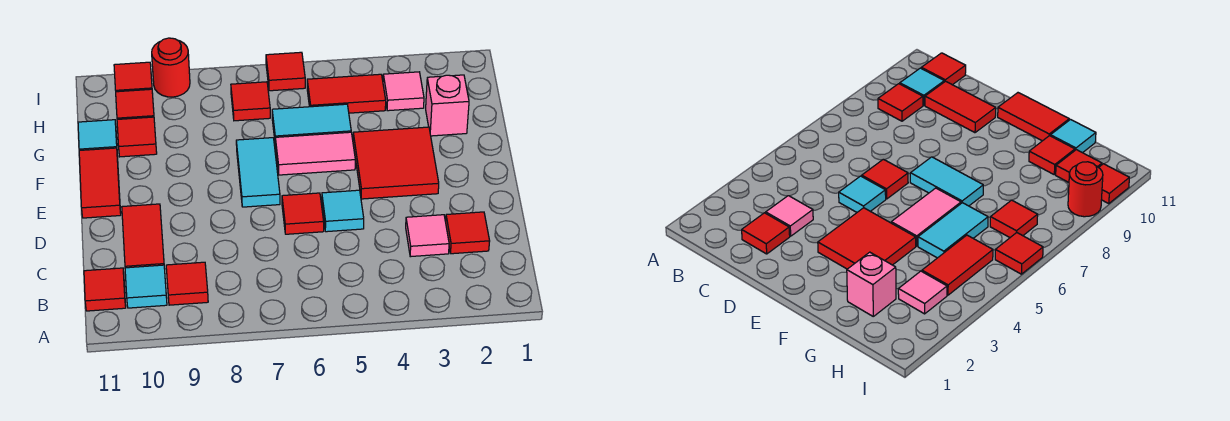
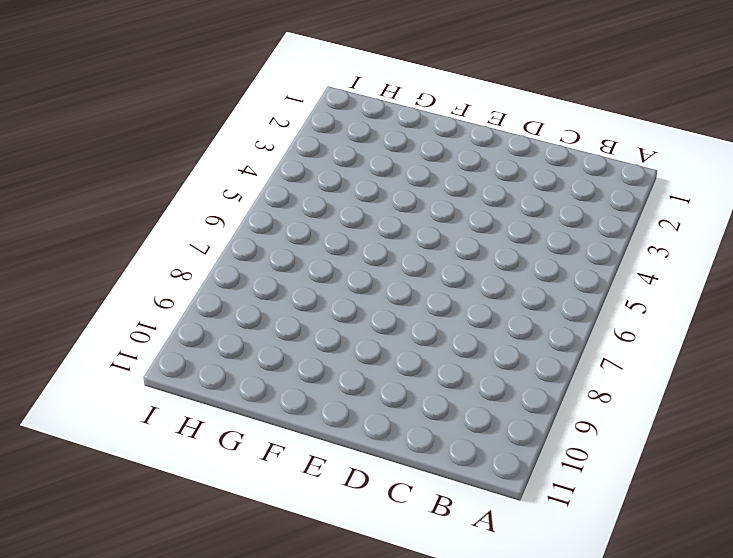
none -> red tile B9 level 1
none -> cyan tile B10 level 1
none -> red tile B11 level 1

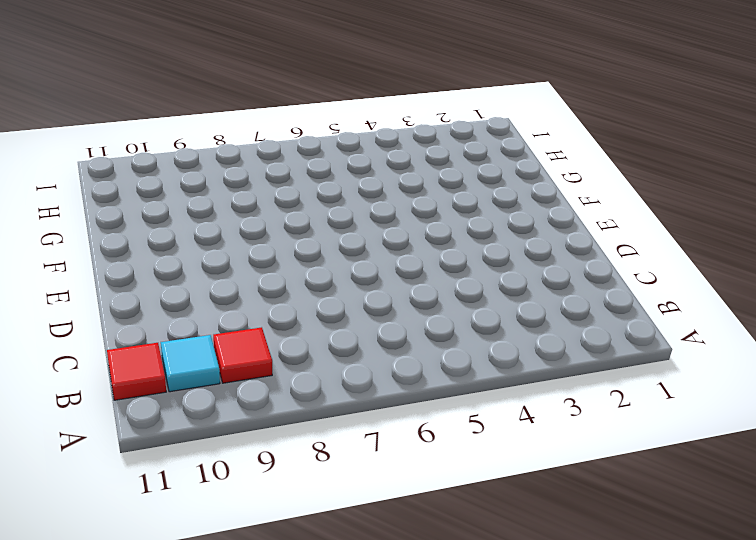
none -> red tile C2 level 1
none -> pink tile C3 level 1
none -> red tile C10:D10 level 1

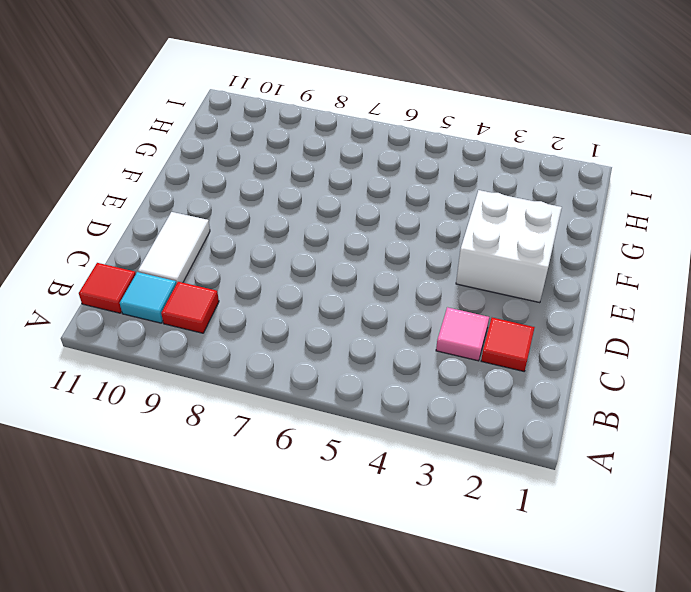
white tile C10:D10 level 1 -> red tile C10:D10 level 1
white brick E2:F3 level 1 -> red tile E3:F4 level 1
none -> cyan tile D5 level 1
none -> red tile D6 level 1
none -> cyan tile E7:F7 level 1

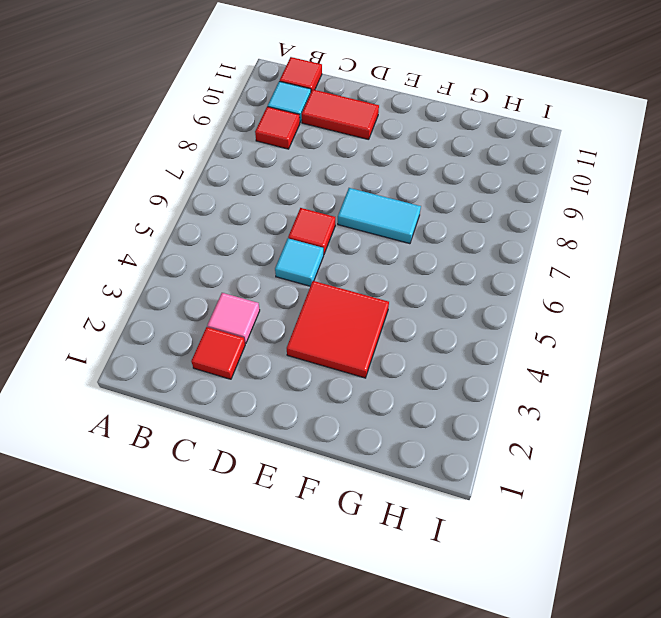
none -> red tile E11:F11 level 1
none -> pink tile F5:F6 level 1
none -> pink brick G2 level 1

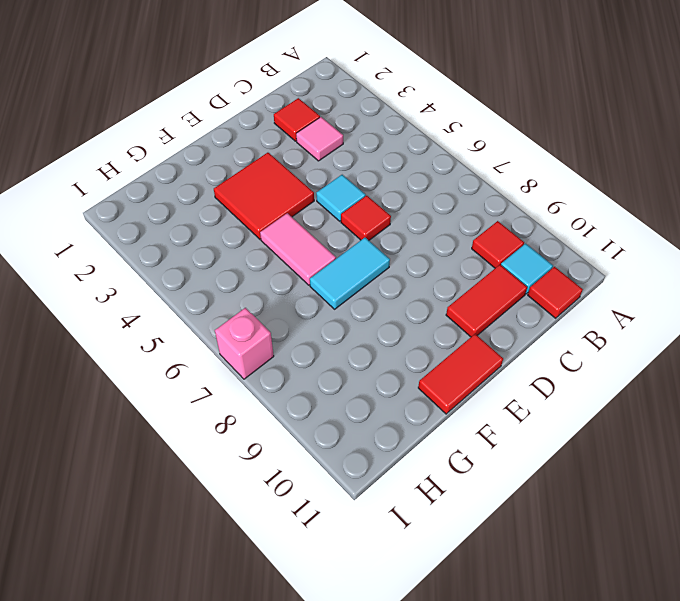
pink brick I7 level 1 -> pink brick G2 level 1
none -> cyan tile G5:G6 level 1
none -> red tile G10 level 1
none -> cyan tile G11 level 1

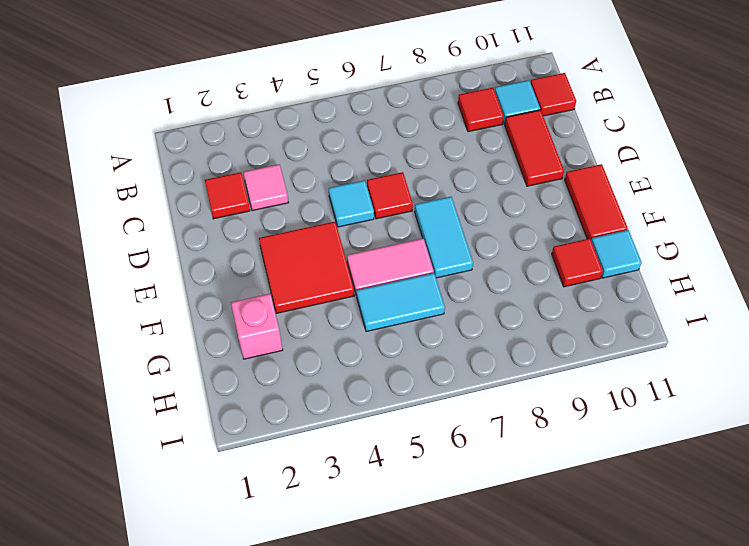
none -> pink tile H3 level 1
none -> red tile H4:H5 level 1
none -> red tile H7 level 1

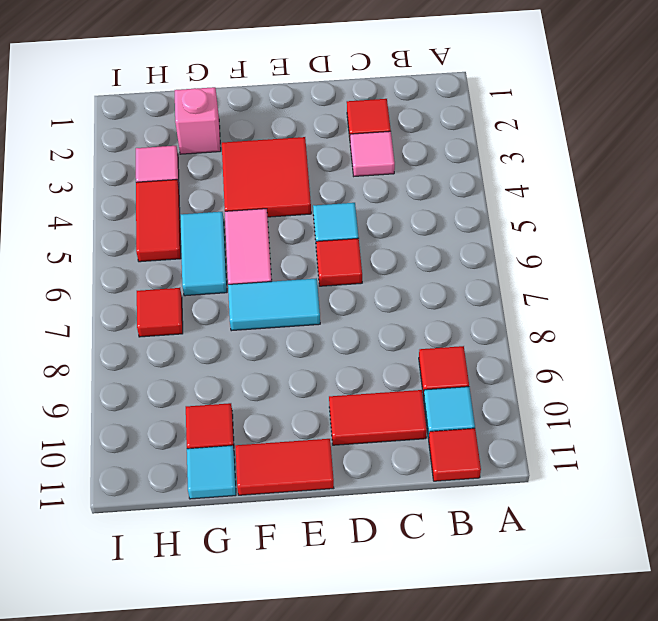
none -> red tile H10 level 1
none -> red tile I6 level 1
none -> red round brick I9 level 1

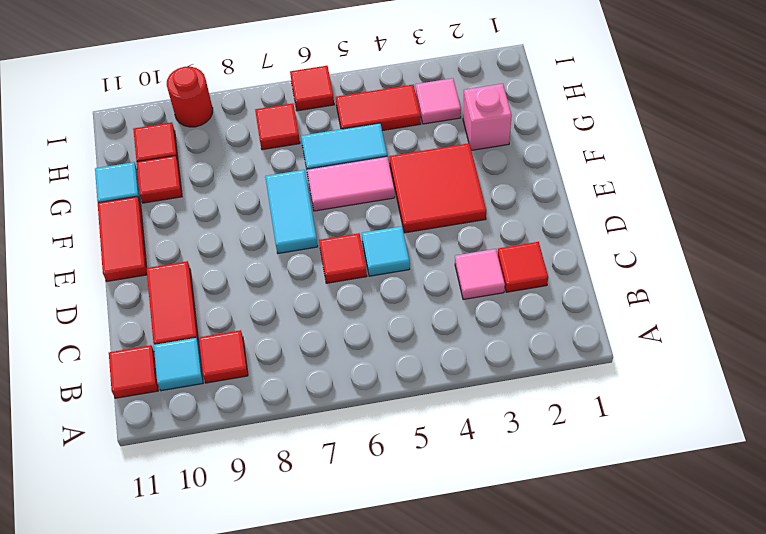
none -> red tile I10 level 1

